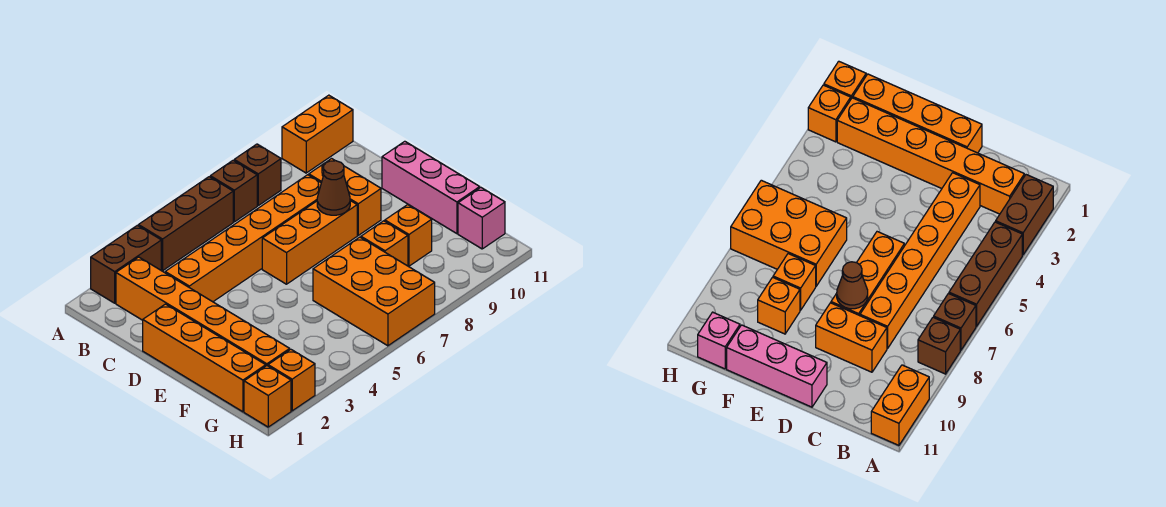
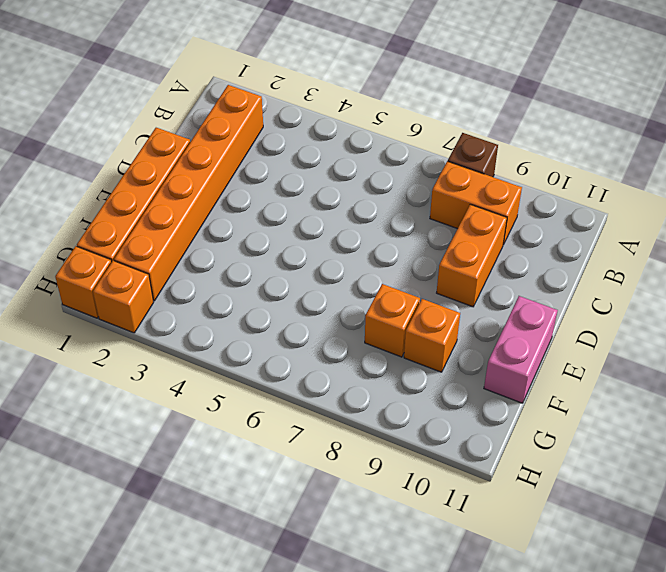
orange brick B8:B9 level 1 -> orange brick A10:A11 level 1
pink brick E11:F11 level 1 -> pink brick D11:F11 level 1
none -> brown brick A2:A3 level 1
none -> brown brick A4:A6 level 1
none -> brown brick A7 level 1

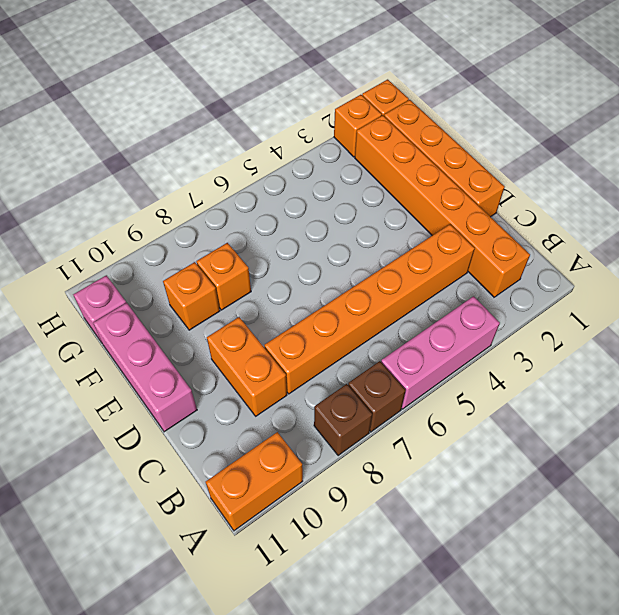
pink brick A4:A6 level 1 -> brown brick A4:A6 level 1
none -> brown brick A2:A3 level 1
none -> orange brick D6:D8 level 1
none -> orange brick F6:H7 level 1

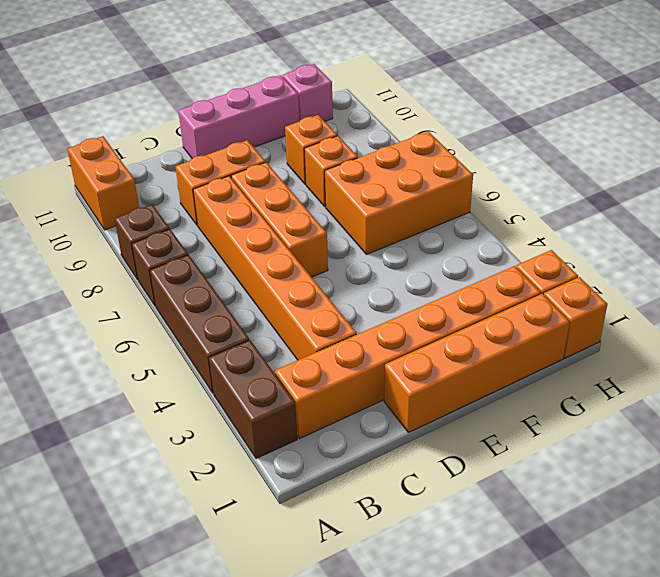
none -> brown cone D8 level 2

